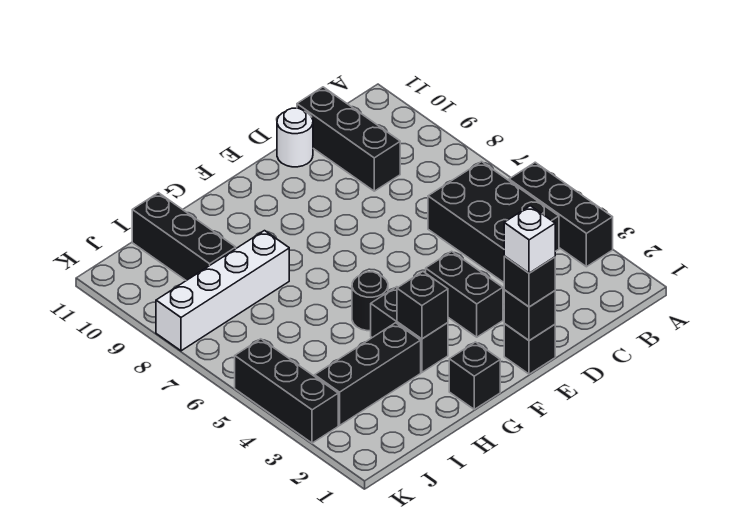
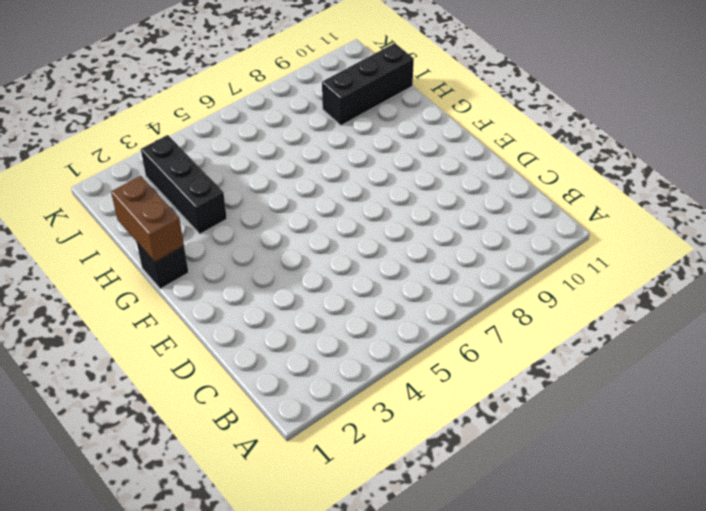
brown brick G1:H1 level 2 -> none
none -> black brick A3:A5 level 1
none -> black brick B4:C6 level 1
none -> black brick C9:C11 level 1

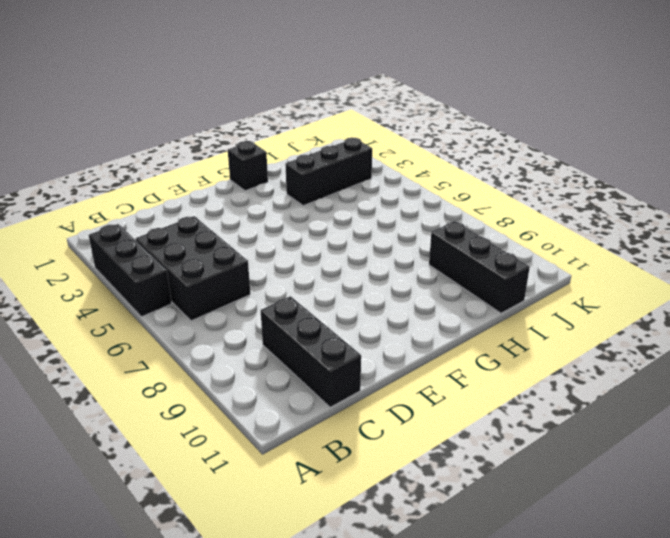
none -> white round brick D11 level 1
none -> black brick E1 level 1
none -> black brick E3:E4 level 1

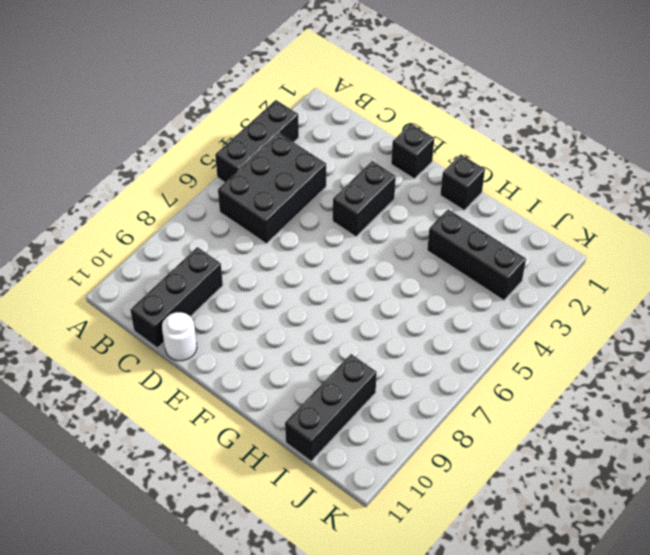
none -> black brick G3:G4 level 1
none -> black round brick G5 level 1
none -> white brick H8:K8 level 1

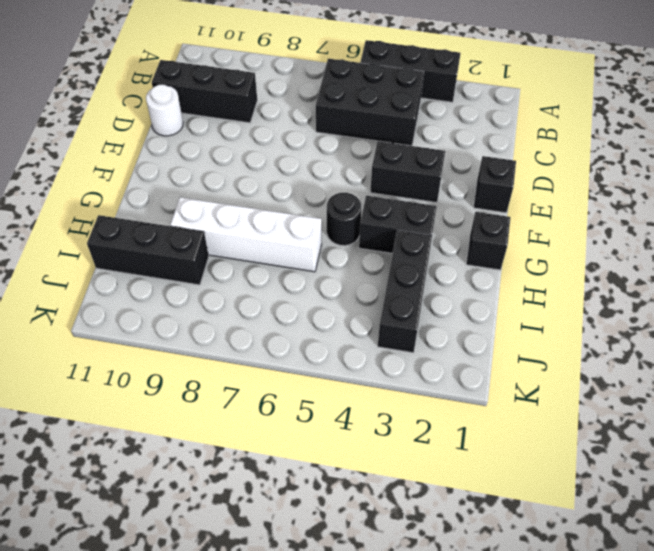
white brick H6:H9 level 1 -> white brick H8:K8 level 1
none -> black brick K3:K5 level 1
none -> black brick E1 level 2
none -> black brick G3 level 2

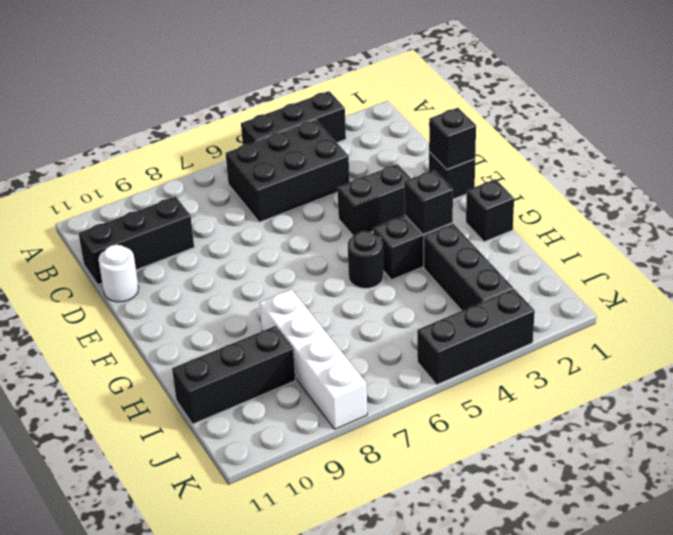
none -> black brick E1 level 3
none -> white brick E1 level 4

